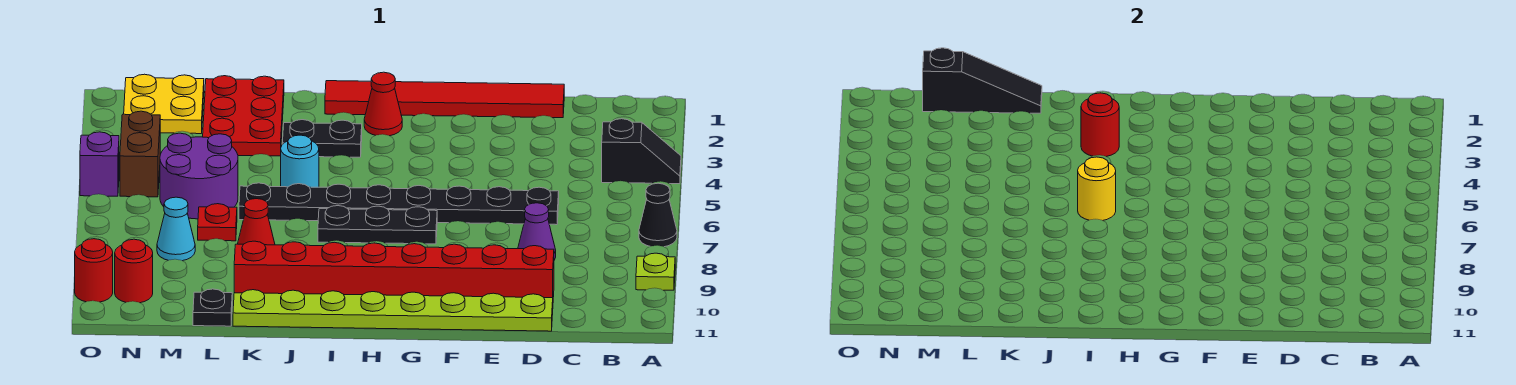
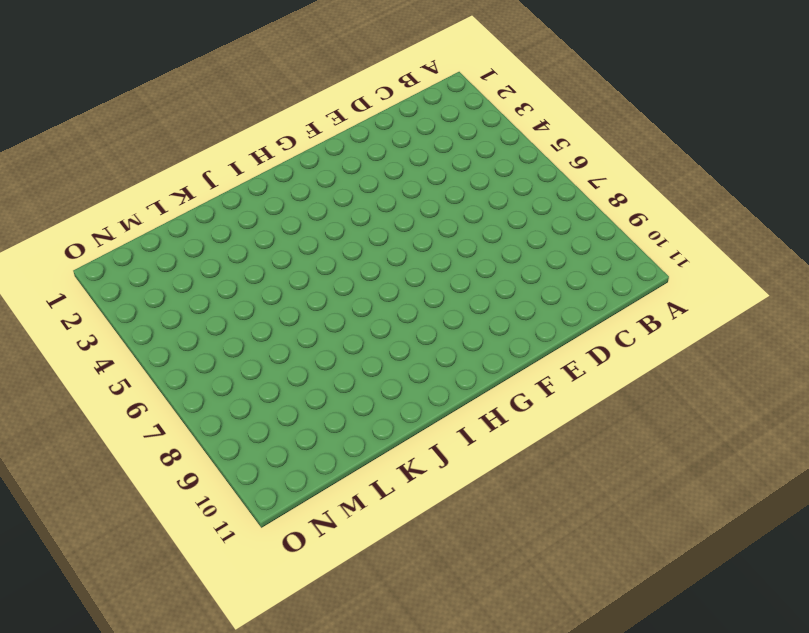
none -> black slope A4:B4 level 1 top B
none -> black cone A7 level 1
none -> lime plate A9 level 1

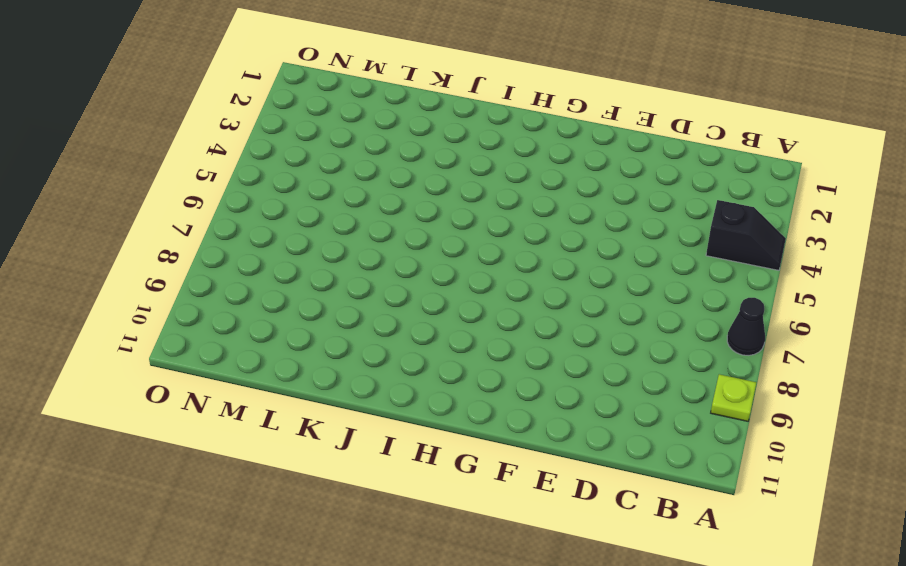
none -> red tile D1:I1 level 1
none -> black plate D6:K6 level 1
none -> purple cone D8 level 1

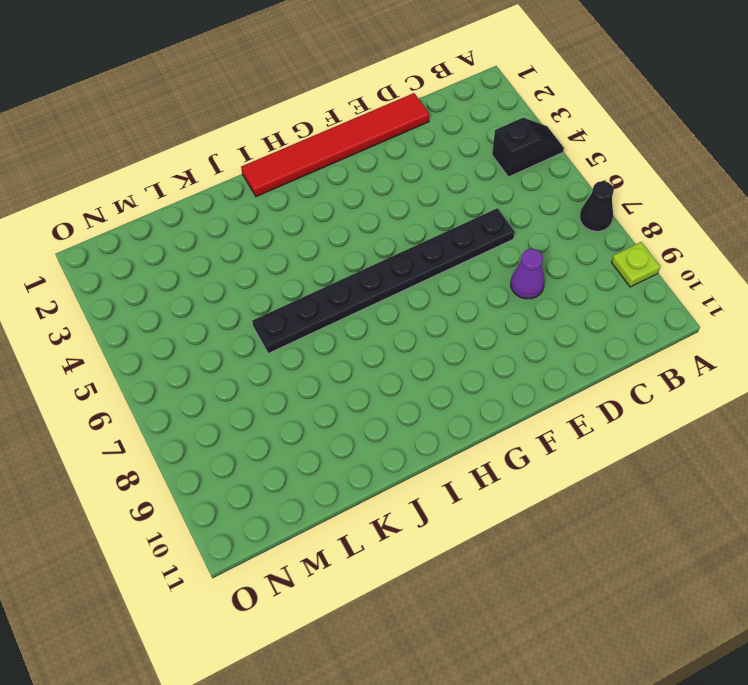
none -> red brick D10:K10 level 1
none -> lime plate D11:K11 level 1
none -> black plate G7:I7 level 1

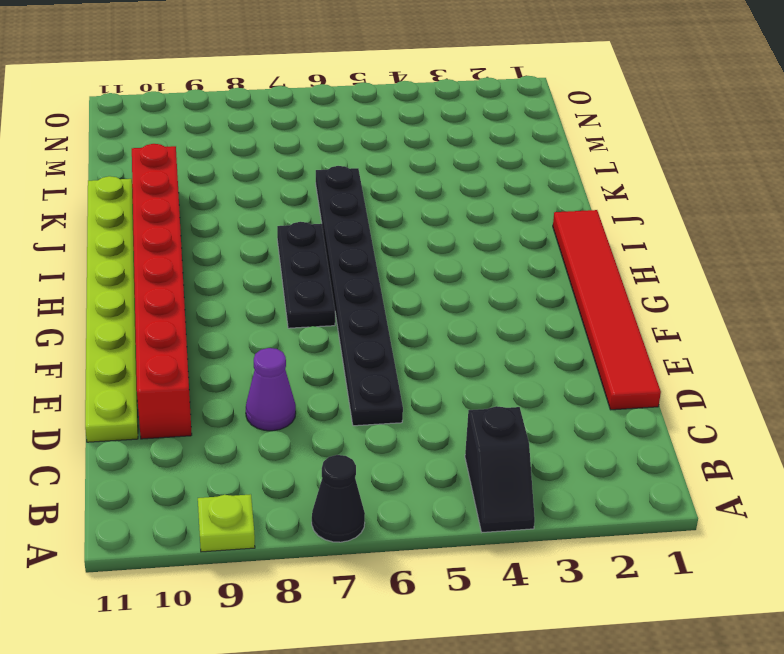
none -> red cone H2 level 1
none -> black plate I3:J3 level 1
none -> cyan round brick J5 level 1

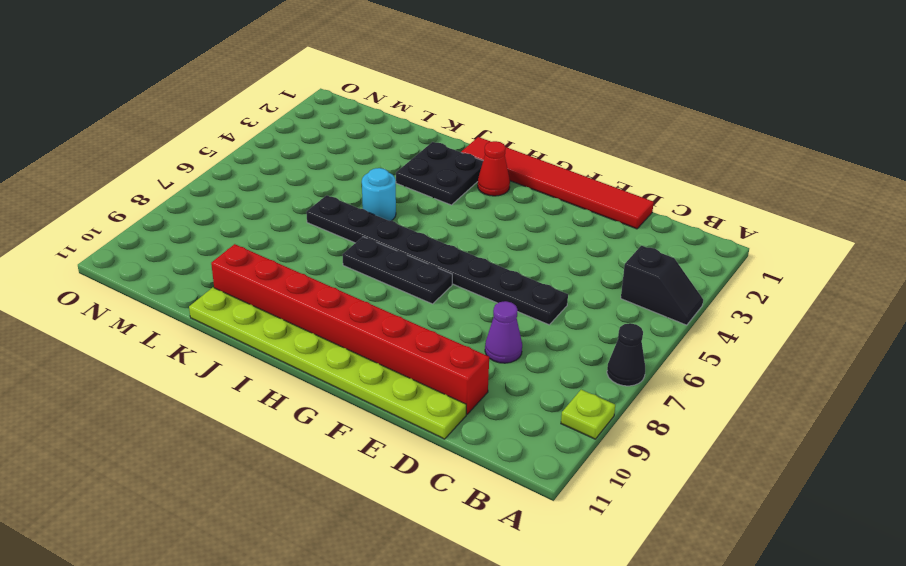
black plate I2:J3 level 1 -> black plate I3:J3 level 1
none -> red plate K1:L3 level 1
none -> red cone K8 level 1
none -> purple round brick L5:M6 level 1

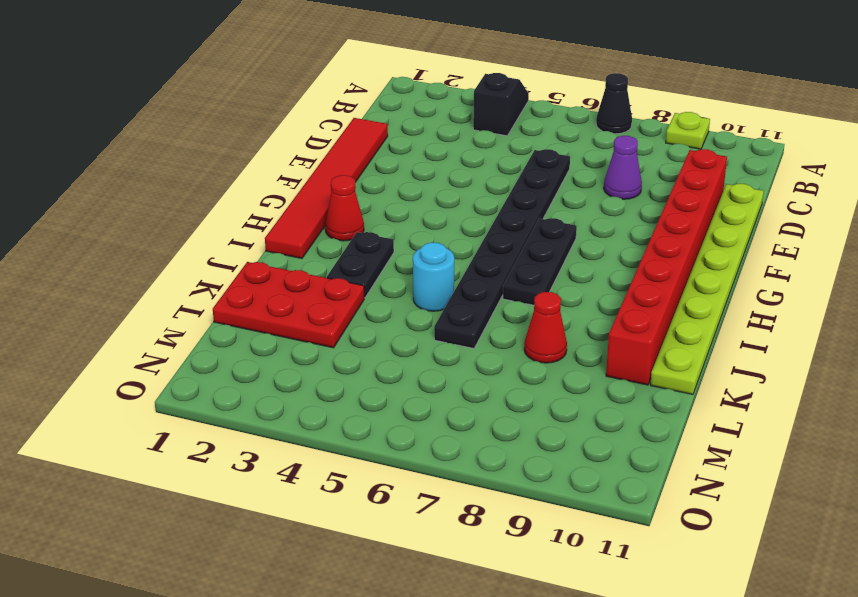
none -> purple round brick L5:M6 level 1
none -> red plate L7 level 1
none -> black plate L11 level 1

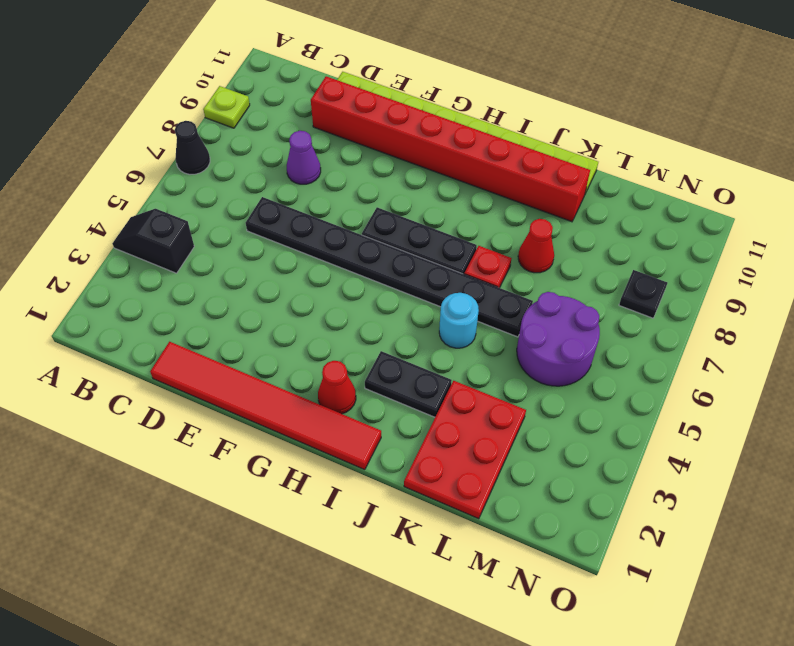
red plate J7 level 1 -> red plate L7 level 1
black plate N8 level 1 -> black plate L11 level 1
none -> yellow plate M1:N2 level 1
none -> cyan cone M8 level 1
none -> brown brick N4:N5 level 1

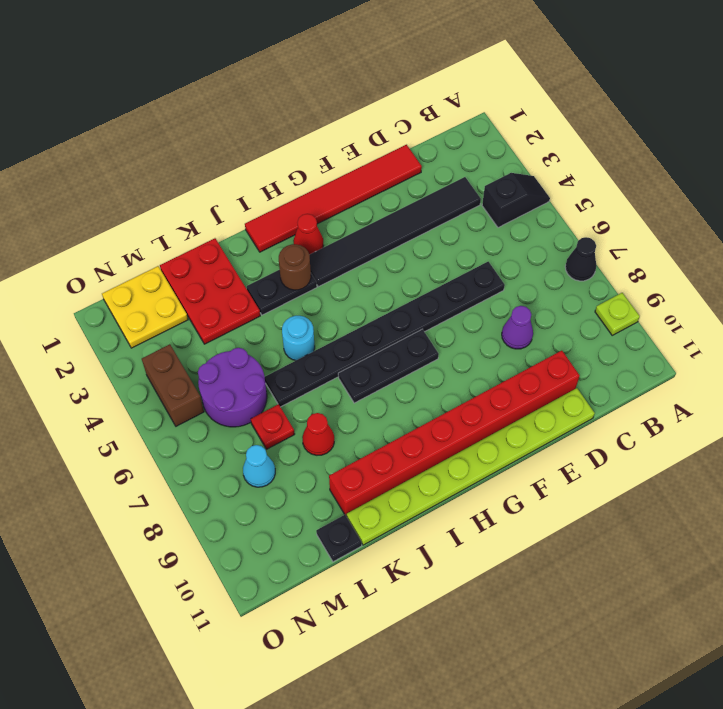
black tile C3:H3 level 1 -> none
brown round brick I3 level 2 -> red round brick I3 level 2
none -> red round brick N10 level 1
none -> purple brick O5 level 1
none -> red round brick O10 level 1

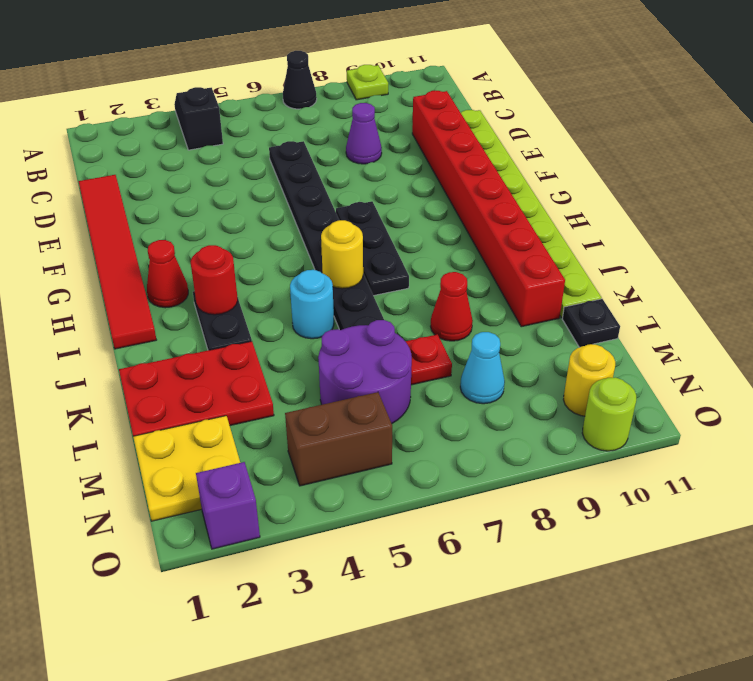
yellow round brick N10 level 1 -> red round brick N10 level 1
purple brick O2 level 1 -> purple brick O5 level 1
lime round brick O10 level 1 -> red round brick O10 level 1
none -> black slope K1:M1 level 2 top M

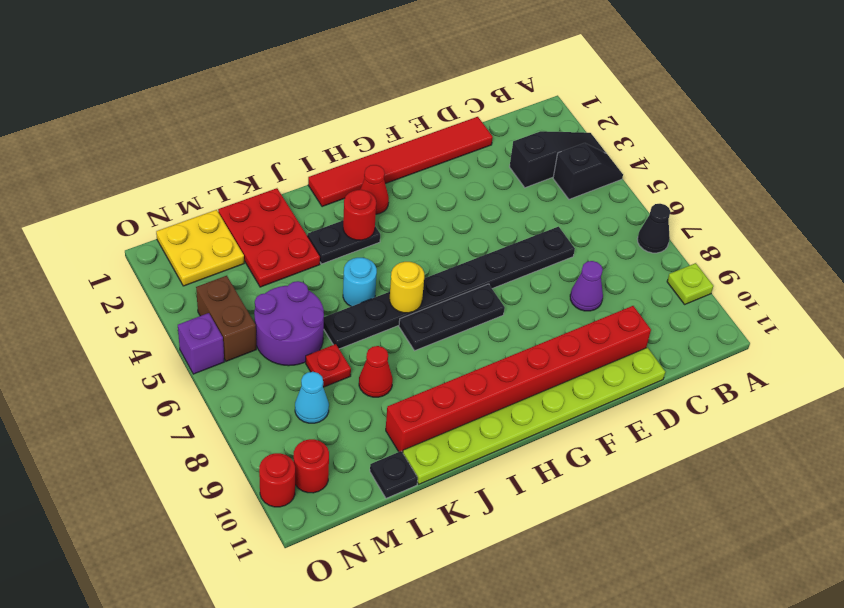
black slope A3:C3 level 1 top C -> black slope K1:M1 level 2 top M

